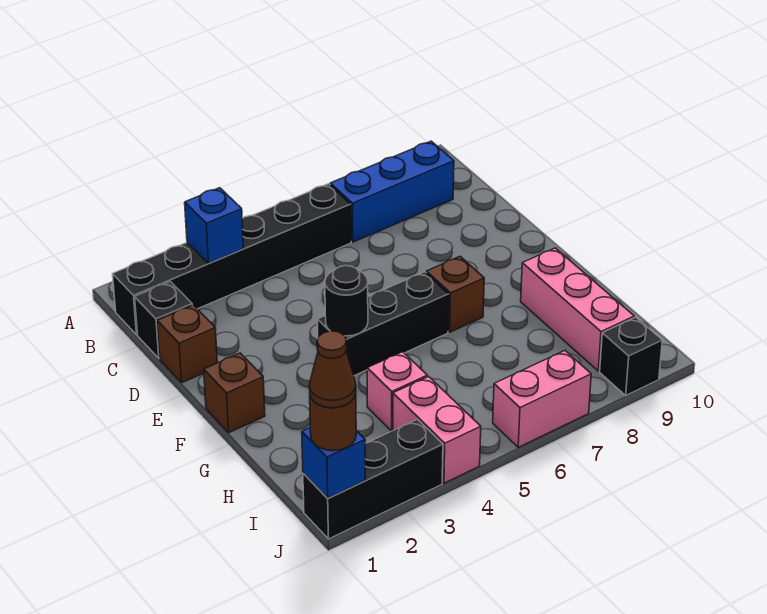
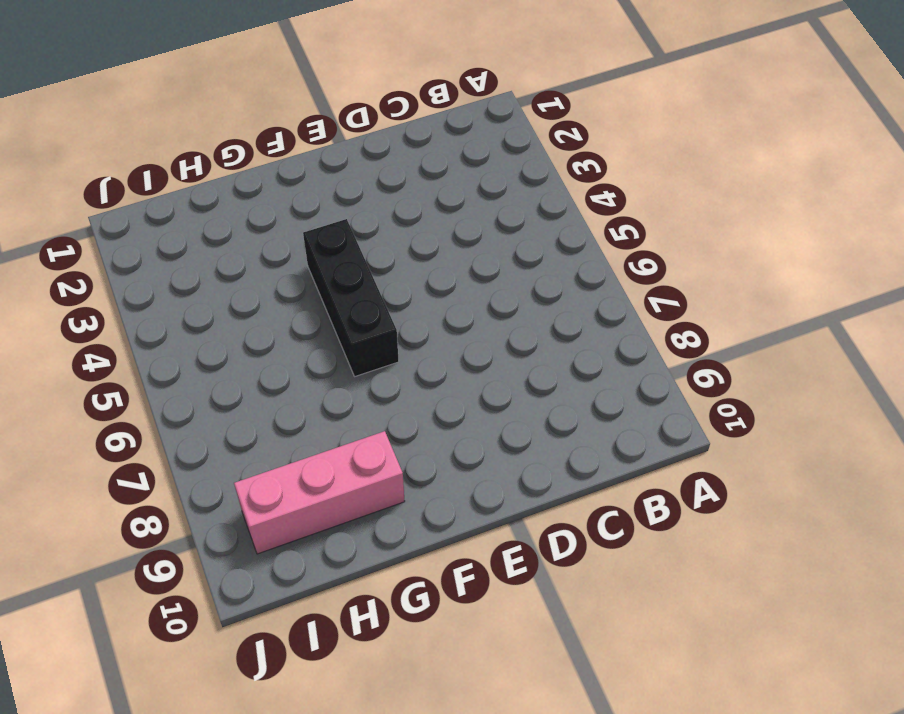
none -> black brick B1:B6 level 1
none -> blue brick B7:B9 level 1
none -> black brick C1 level 1

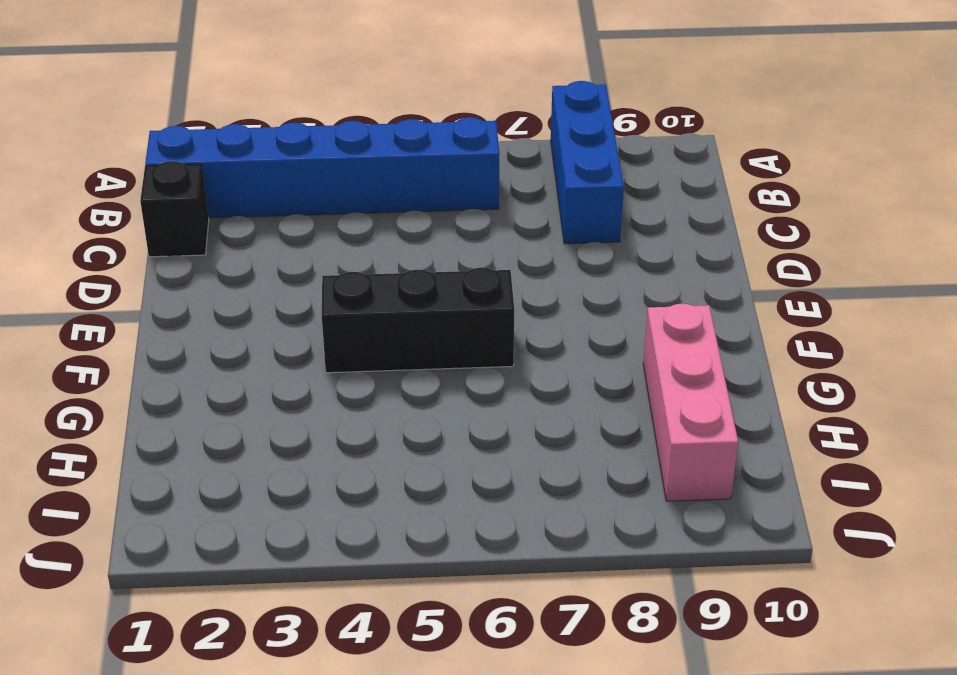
blue brick A8:C8 level 1 -> blue brick B7:B9 level 1
blue brick B1:B6 level 1 -> black brick B1:B6 level 1
none -> brown brick D1 level 1
none -> brown brick F1 level 1
none -> brown brick F7 level 1

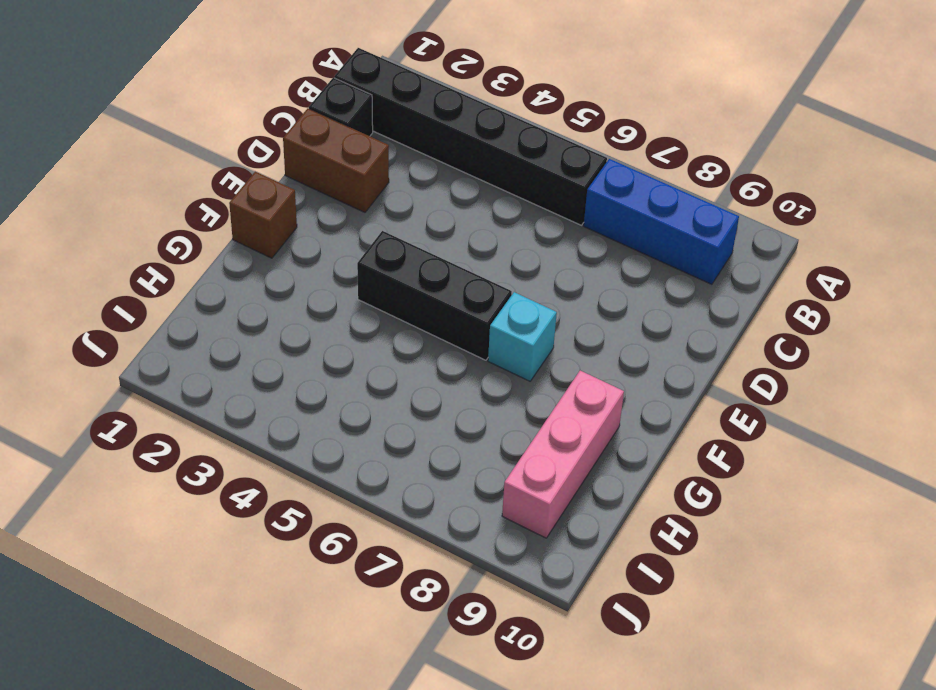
brown brick D1:D2 level 1 -> brown brick D1 level 1
cyan brick F7 level 1 -> brown brick F7 level 1
none -> pink brick H4 level 1
none -> pink brick I4:J4 level 1
none -> black brick J1:J3 level 1

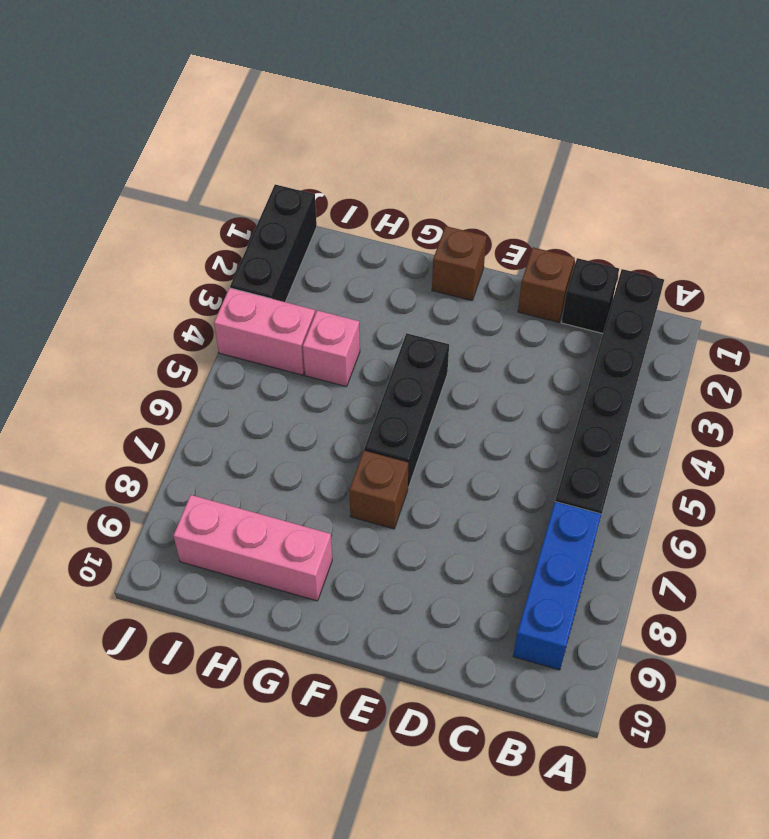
none -> pink brick J6:J7 level 1
none -> black brick J9 level 1
none -> blue brick B3 level 2

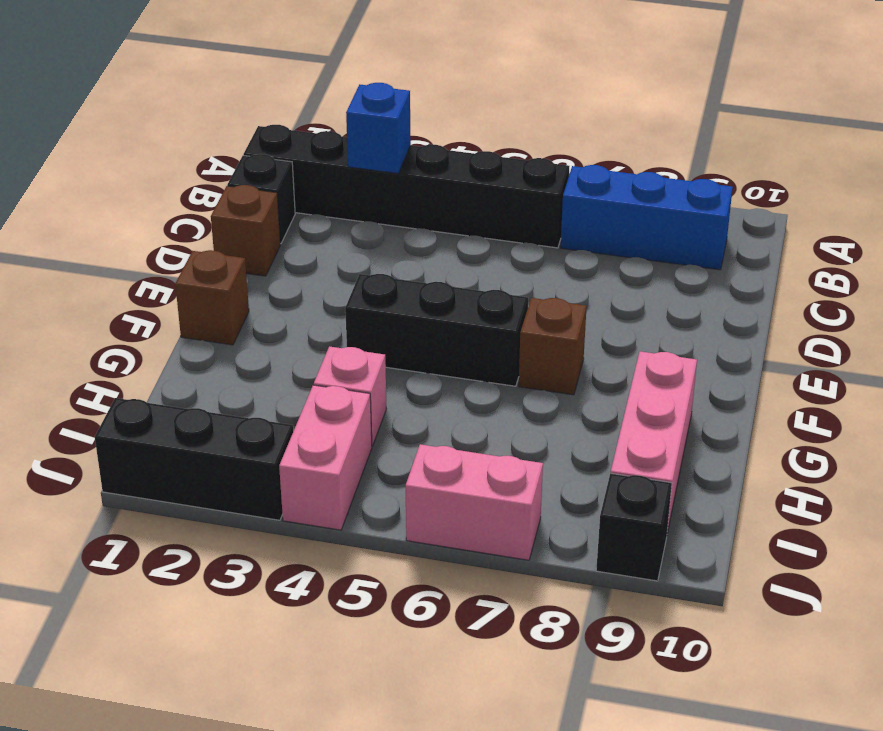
none -> black round brick F4 level 2
none -> blue brick J1 level 2
none -> brown round brick J1 level 3

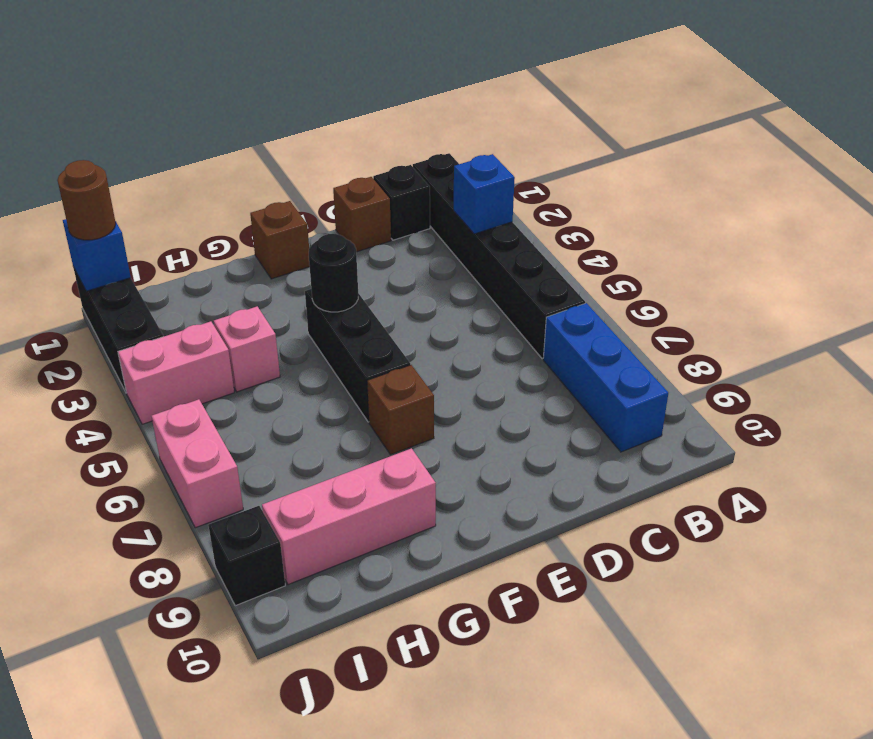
none -> brown cone J1 level 4

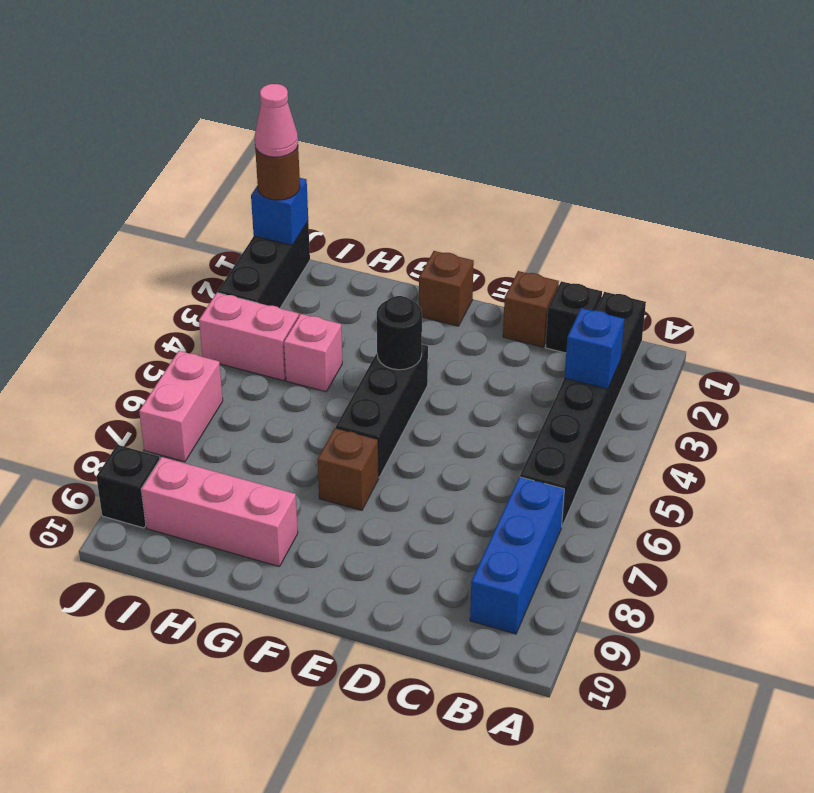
pink cone J1 level 4 -> brown cone J1 level 4

